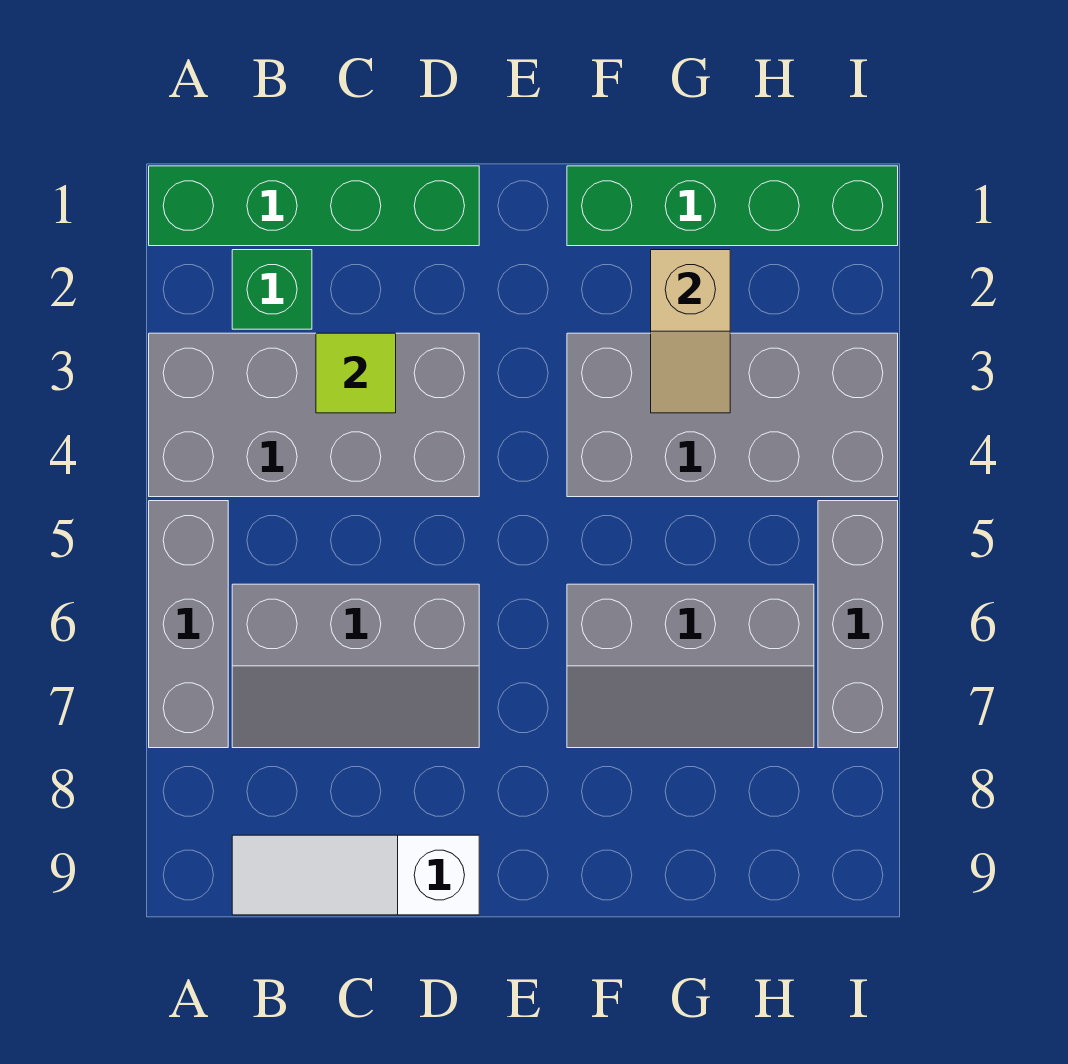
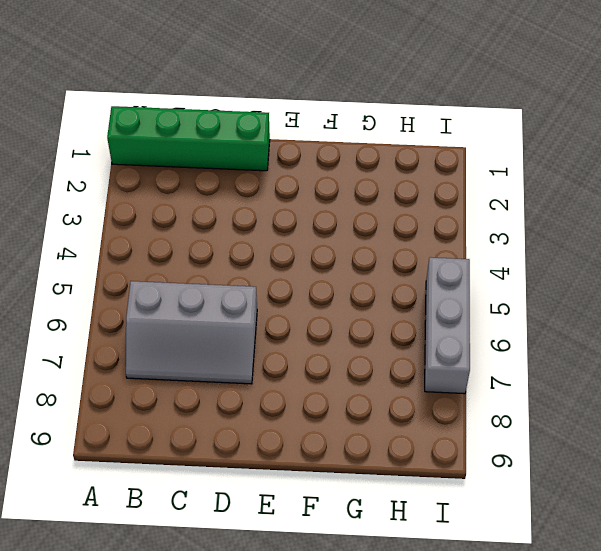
none -> grey brick A3:D4 level 1
none -> grey brick A5:A7 level 1
none -> green brick B2 level 1

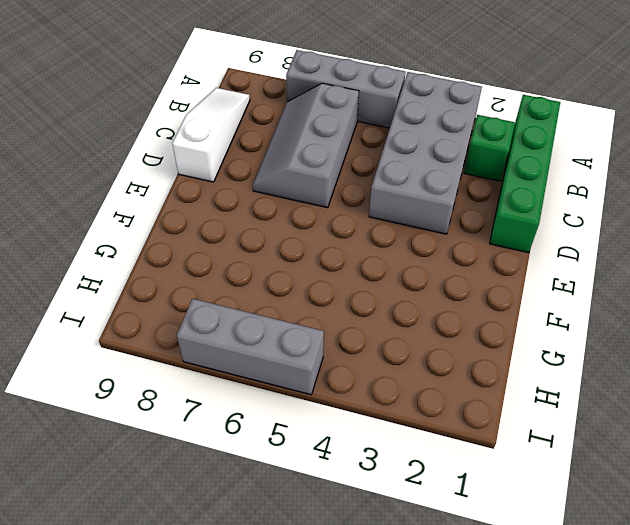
none -> green brick F1:I1 level 1
none -> grey brick F3:I4 level 1
none -> grey slope F6:H7 level 1 top 6

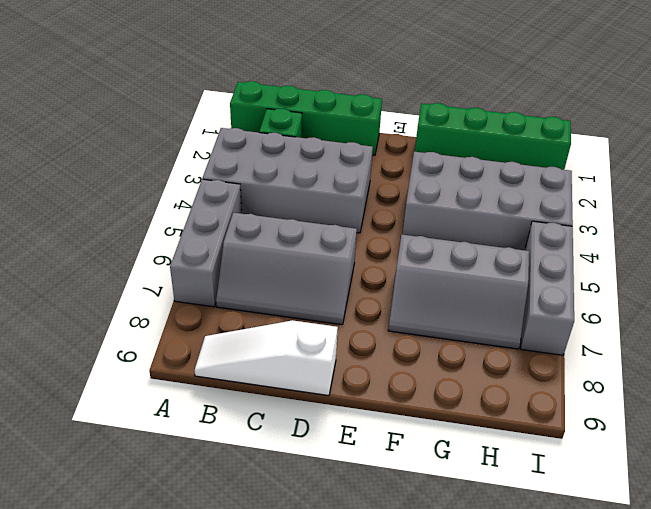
none -> lime tile C3 level 2
none -> tan slope G2:G3 level 2 top 2

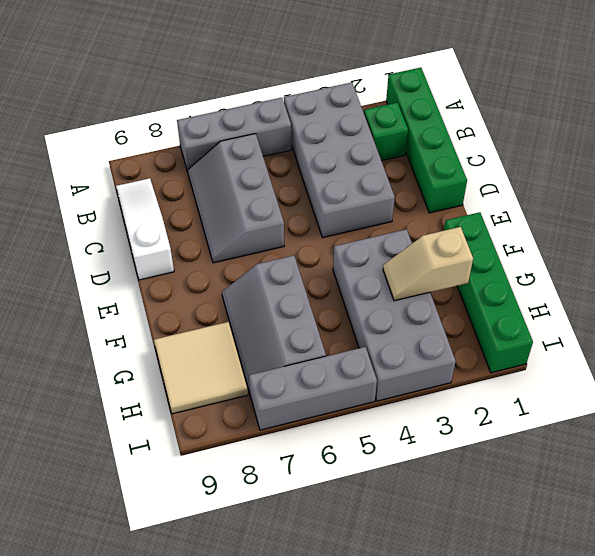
tan tile G8:H9 level 1 -> none
none -> lime tile C3 level 2

